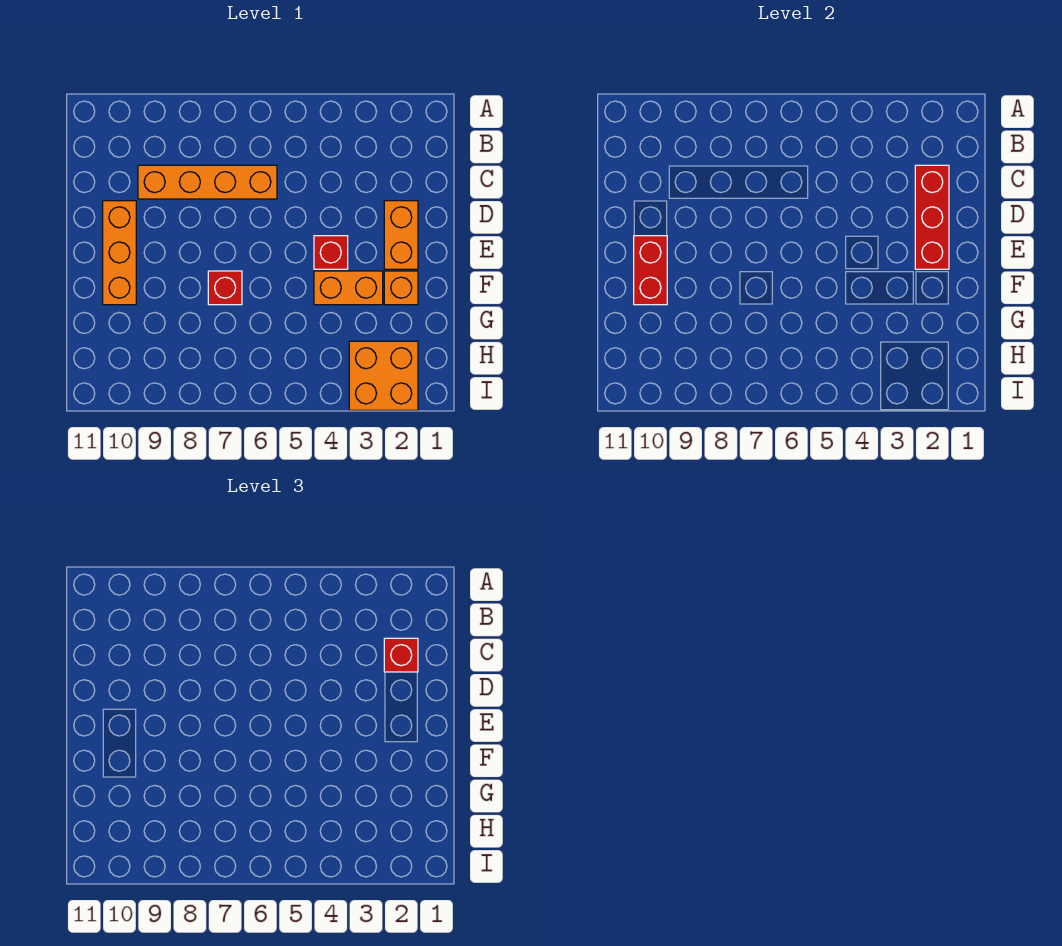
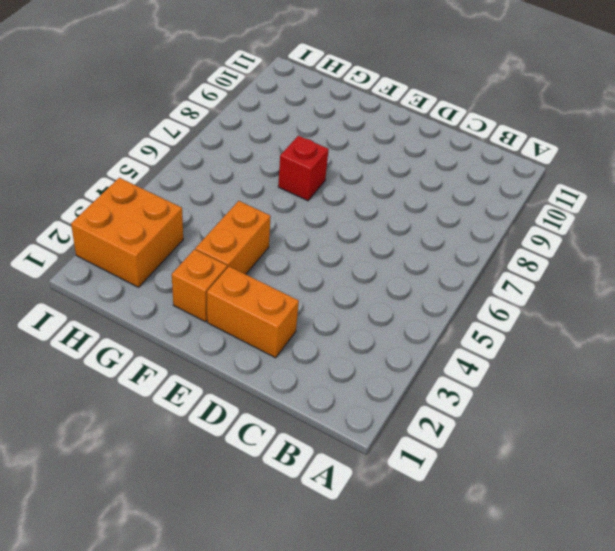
none -> orange brick C6:C9 level 1
none -> orange brick D10:F10 level 1

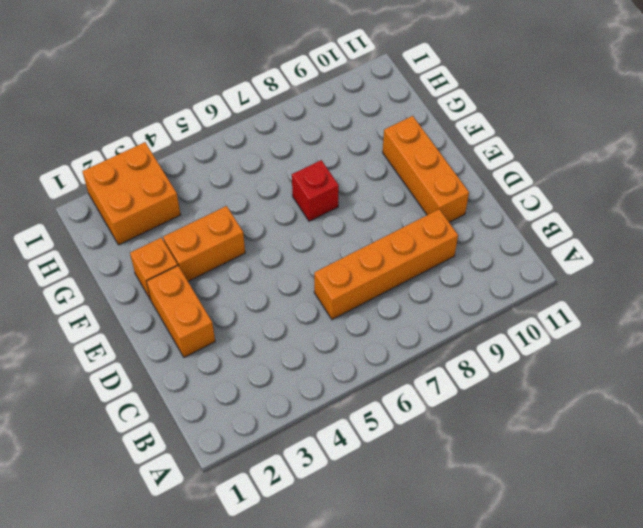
none -> red brick E4 level 1
none -> red brick C2:E2 level 2

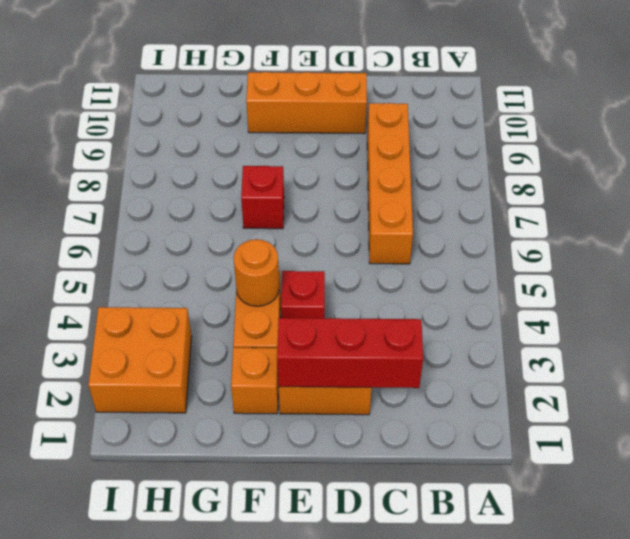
orange round brick F4 level 2 -> none
none -> red brick E10:F10 level 2
none -> red brick C2 level 3

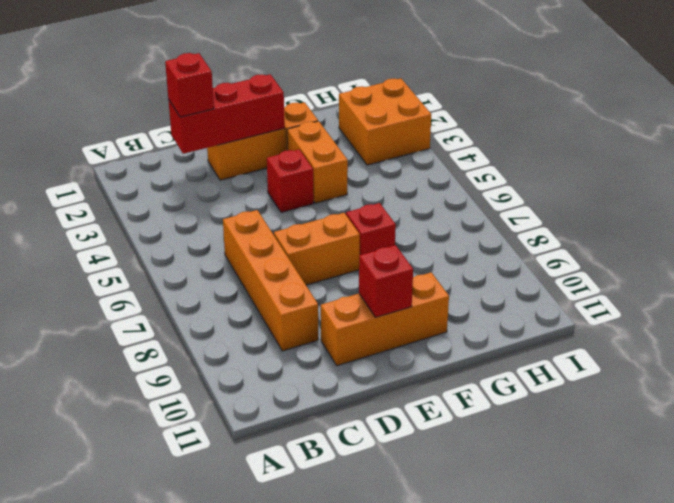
orange brick D7:E7 level 1 -> none
red brick E10 level 2 -> red brick E10:F10 level 2

